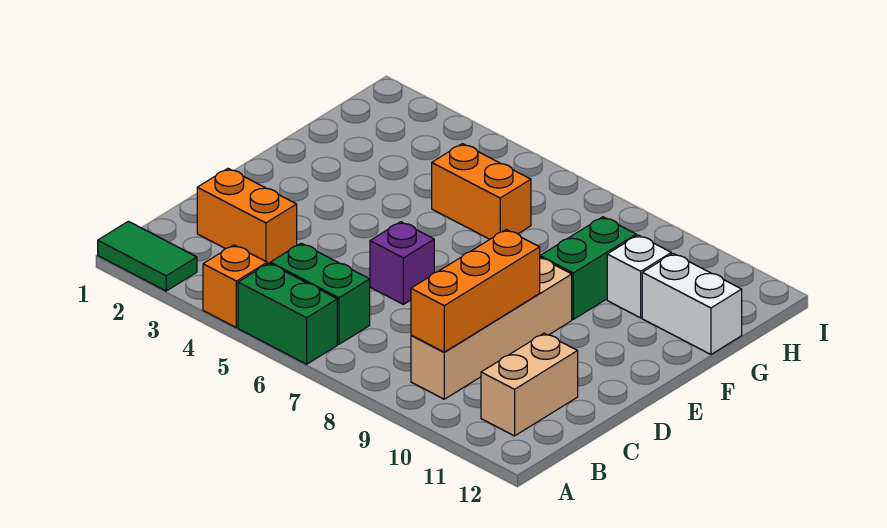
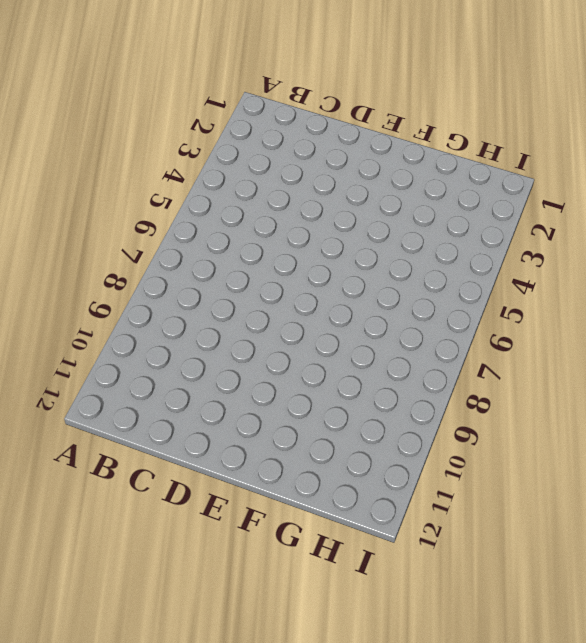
none -> green tile A1:A2 level 1
none -> orange brick A4 level 1
none -> green brick A5:A6 level 1

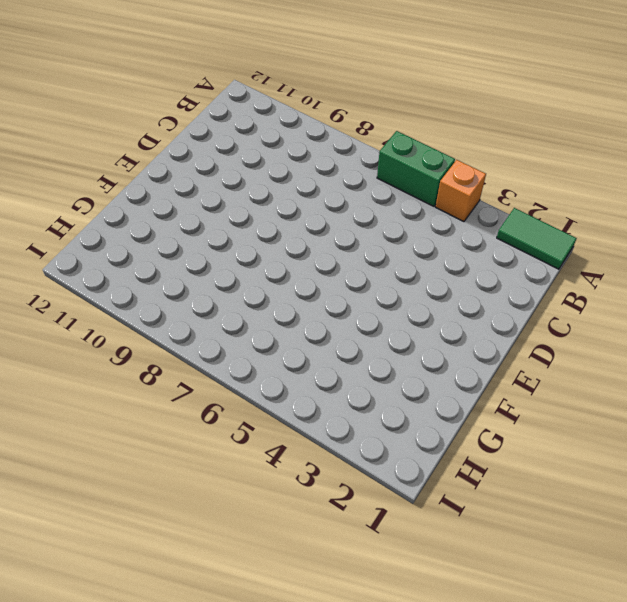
none -> green brick B5:B6 level 1
none -> tan brick B9:E9 level 1
none -> tan brick B11:C11 level 1

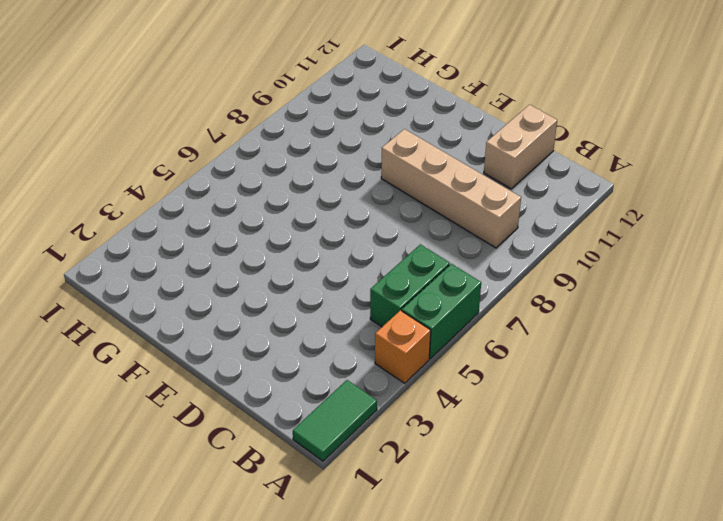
tan brick C11:C12 level 1 -> tan brick B11:C11 level 1
none -> orange brick C2:C3 level 1
none -> purple brick D6 level 1
none -> green brick F9:G9 level 1

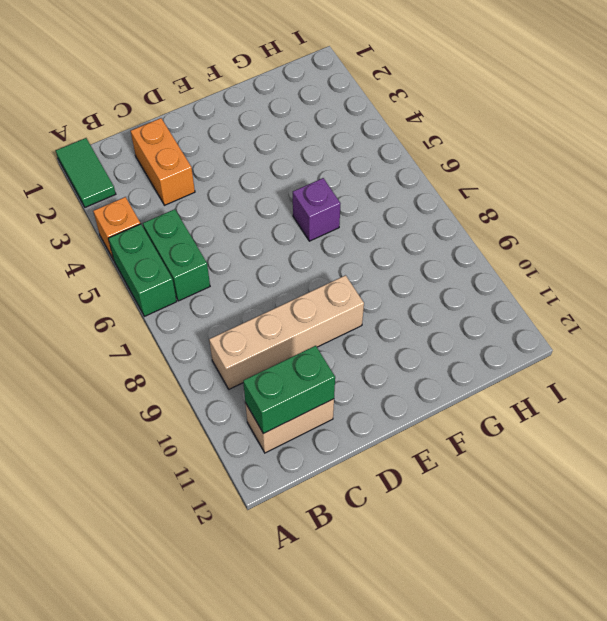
green brick B11:C11 level 2 -> green brick F9:G9 level 1
purple brick F6 level 1 -> purple brick D6 level 1
none -> orange brick G5:G6 level 1
none -> white brick G10 level 1
none -> white brick G11:G12 level 1

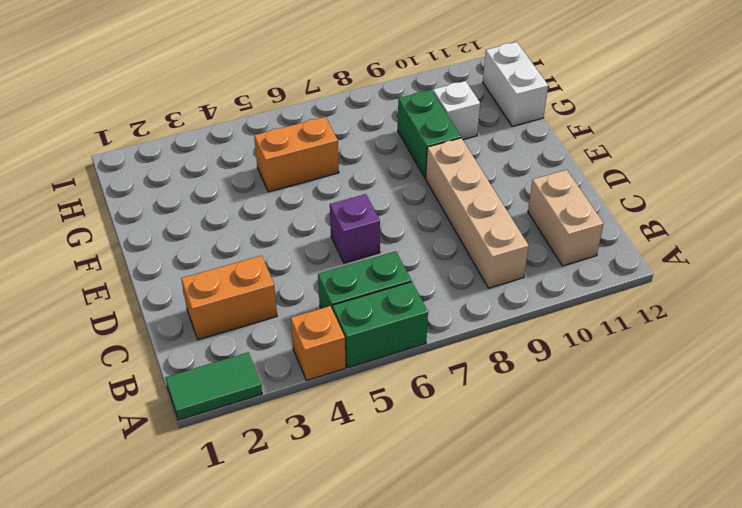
white brick G12:H12 level 1 -> white brick G11:G12 level 1
none -> orange brick B9:D9 level 2

